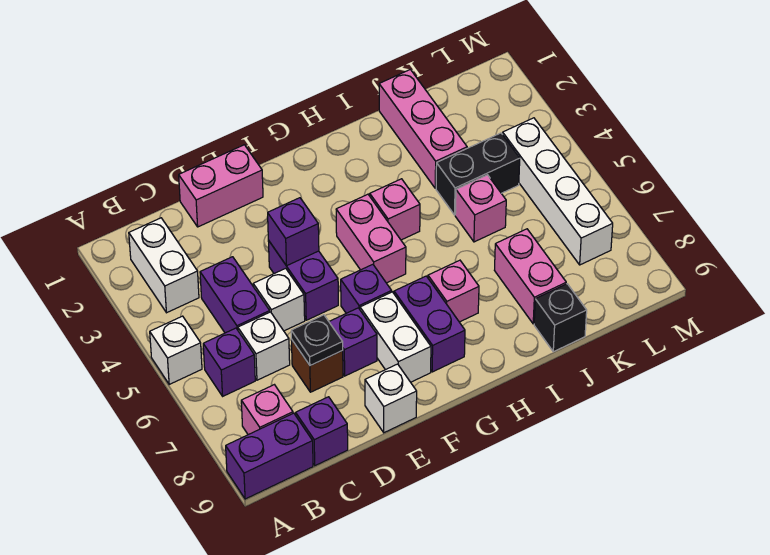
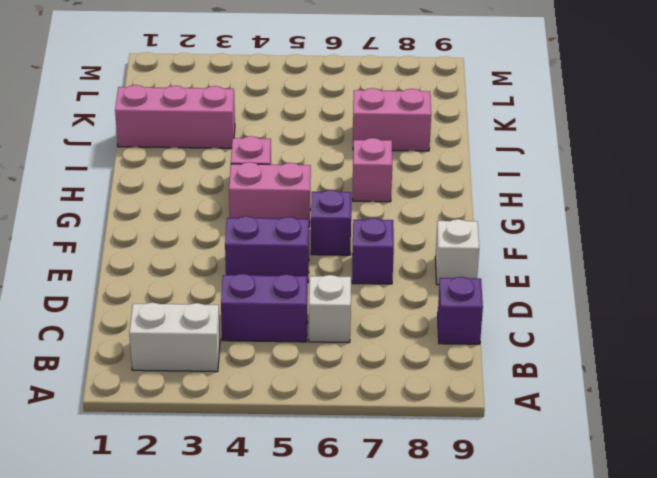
none -> white brick A5 level 1
none -> purple brick A9:B9 level 1
none -> purple brick B6 level 1

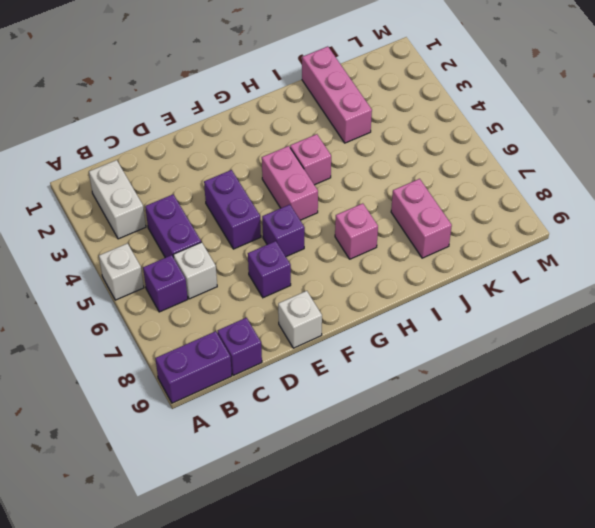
none -> pink brick B8 level 1
none -> pink brick D1:E1 level 1
none -> white brick D5 level 1

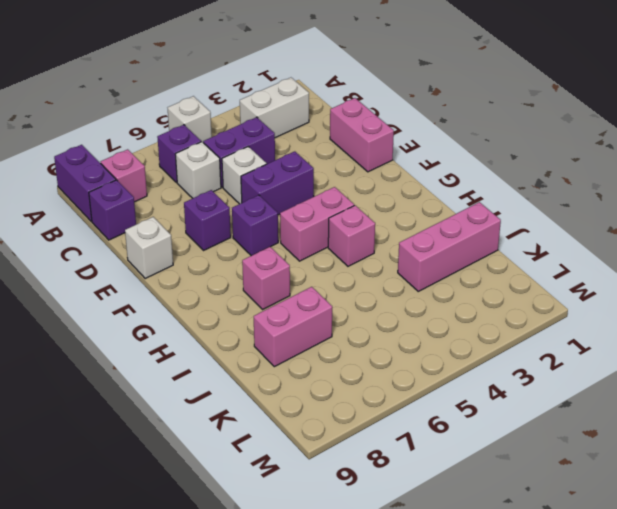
none -> brown brick D7 level 1
none -> white brick F7:F8 level 1
none -> purple brick G7:G8 level 1

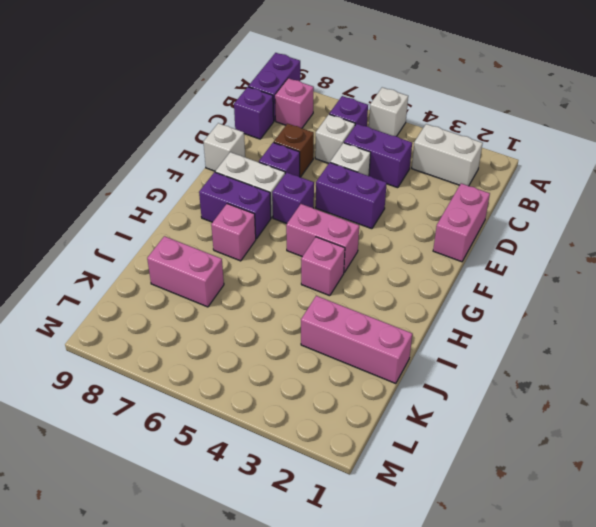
none -> black brick J4:K4 level 1
none -> pink brick J5 level 1
none -> black brick J9 level 1

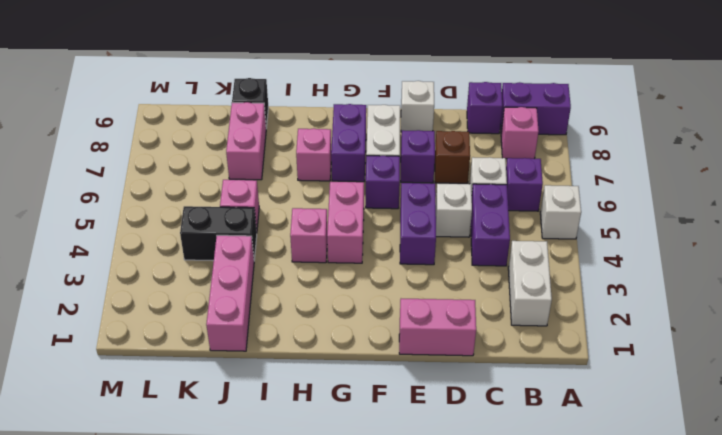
none -> white brick L4:L7 level 1
none -> black plate D7 level 2
none -> purple brick E4 level 2

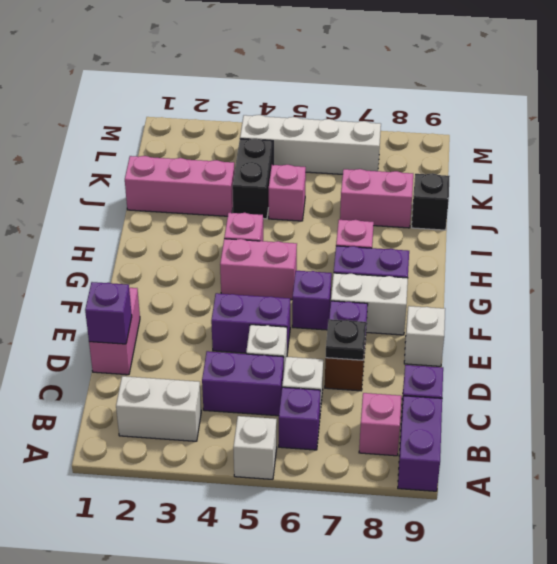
purple brick D1 level 2 -> purple brick E4 level 2

